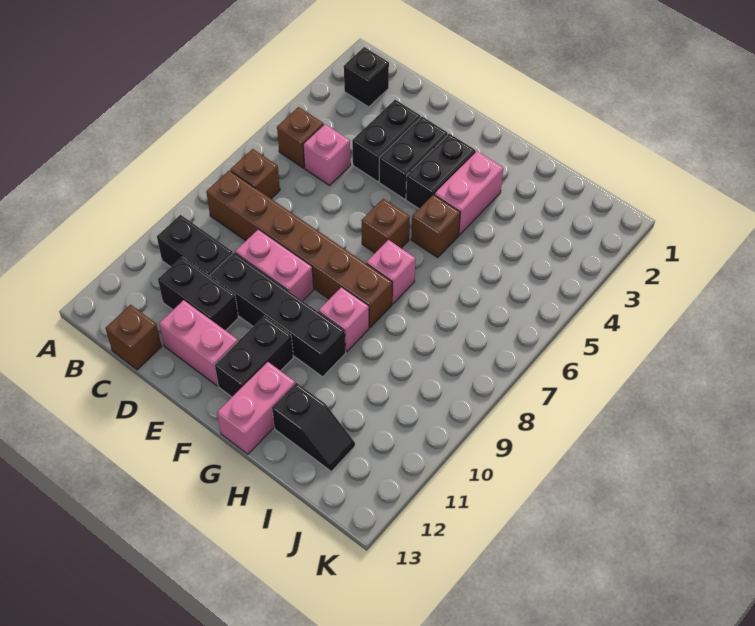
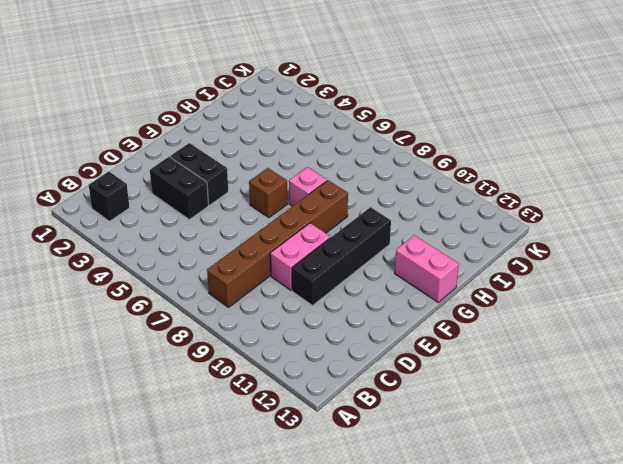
none -> brown brick B5 level 1
none -> brown brick B7 level 1
none -> black brick B10:C10 level 1

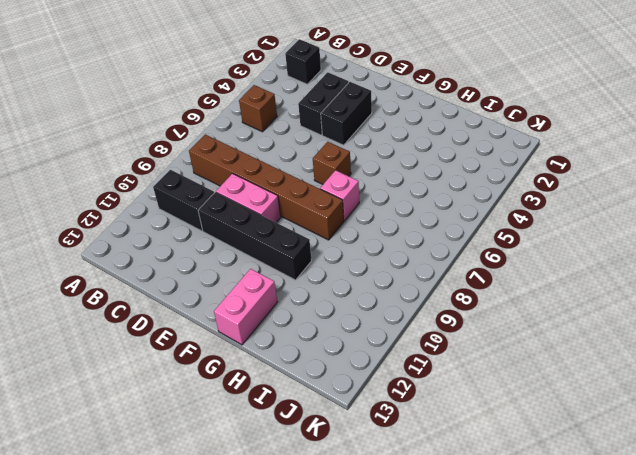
none -> brown brick B7 level 1
none -> pink brick C5 level 1
none -> black brick C11:D11 level 1

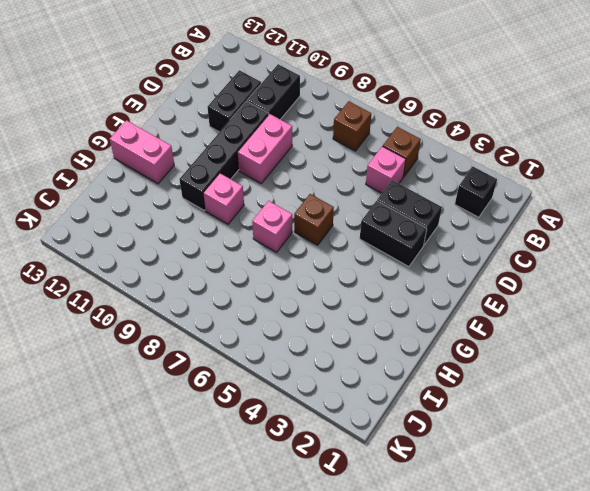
none -> brown brick B8:G8 level 1
none -> brown brick C13 level 1
none -> pink brick D12:E12 level 1

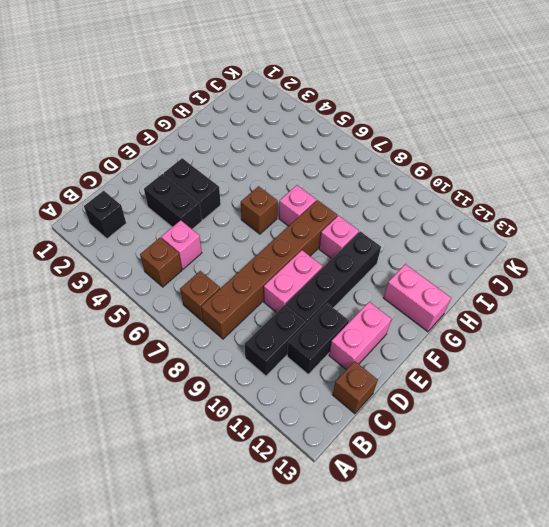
none -> black brick F3:F4 level 1
none -> black brick F11:F12 level 1
none -> pink brick G3:G4 level 1

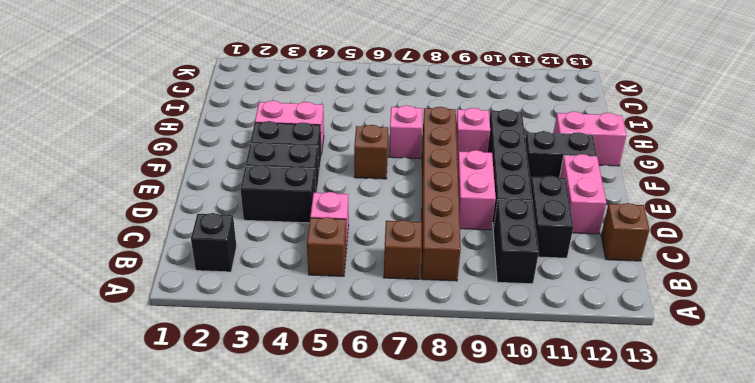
none -> brown brick G5 level 1
none -> black slope H12:I12 level 1 top H

